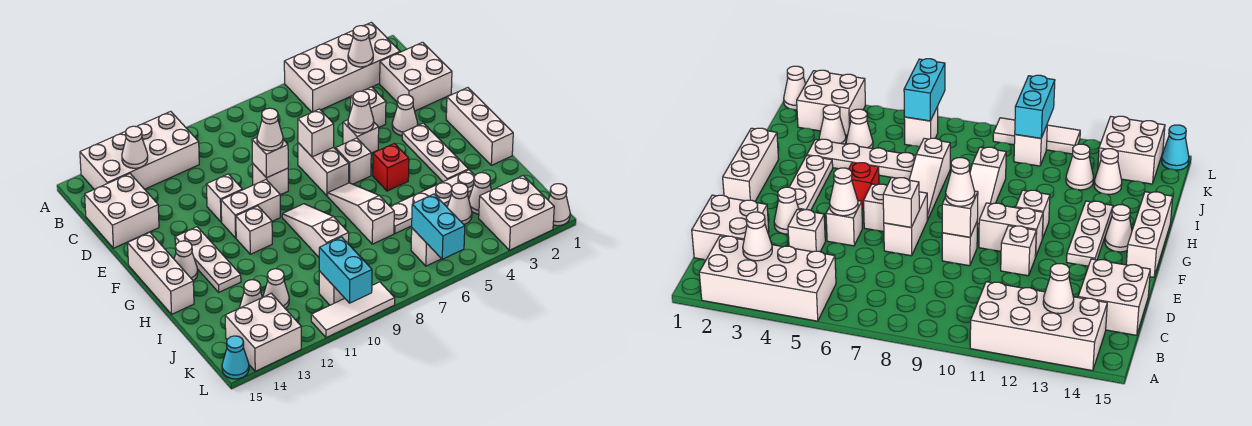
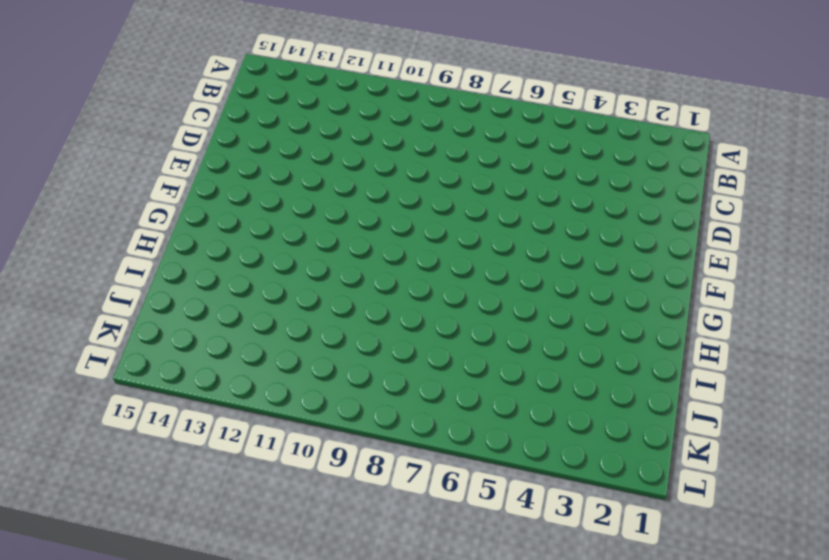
none -> white brick A2:B5 level 1
none -> white brick A11:B14 level 1
none -> white brick C1:D2 level 1
none -> white brick C14:D15 level 1

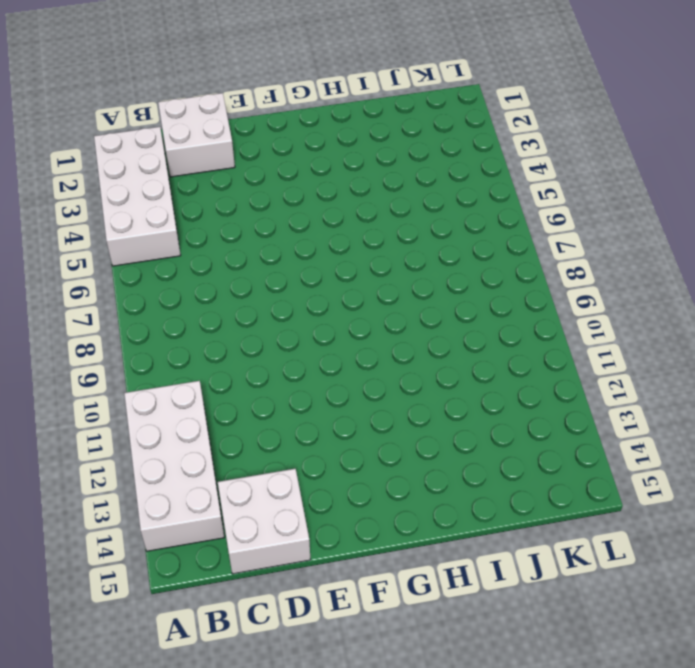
none -> white brick D4 level 1
none -> white cone E3 level 1
none -> white brick E5 level 1
none -> white brick E7:F7 level 1

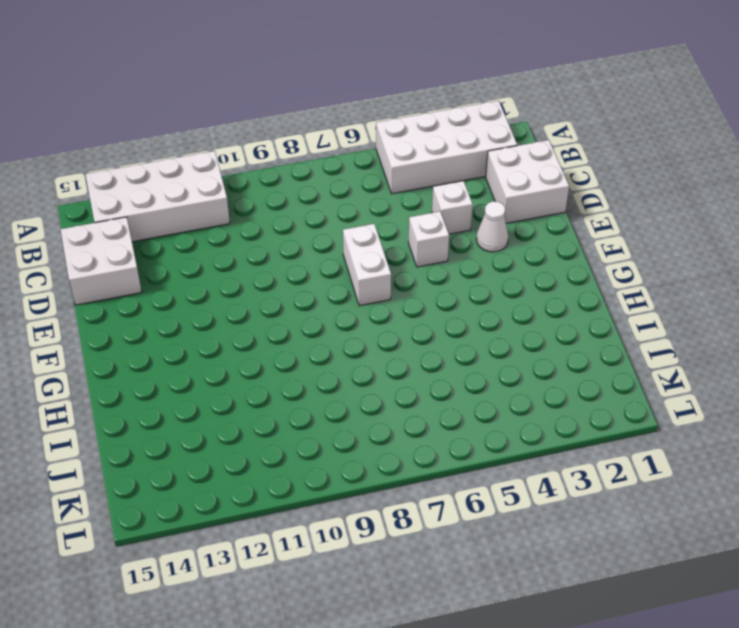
none -> white brick E9 level 1
none -> white brick E11 level 1
none -> white brick F1:H1 level 1
none -> white plate F3:H3 level 1

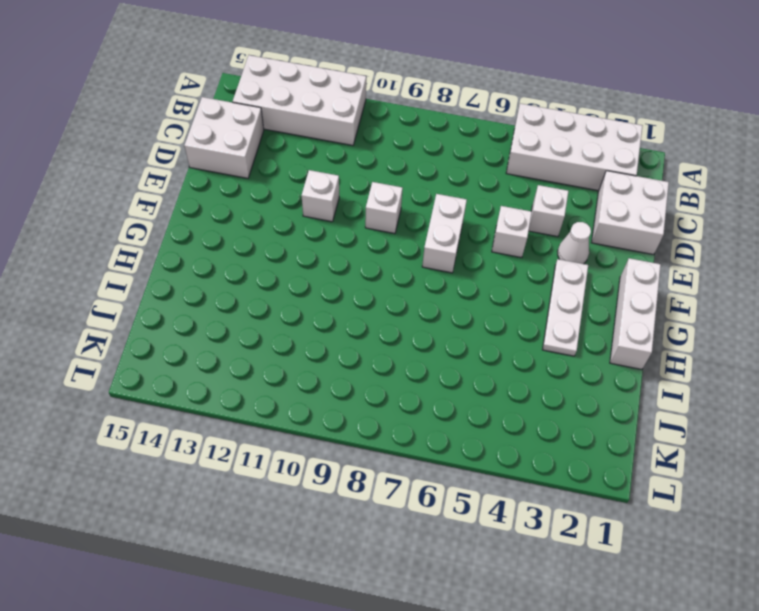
none -> white brick F6 level 1
none -> white brick F10:F11 level 1
none -> white plate F13:H13 level 1
none -> white brick F15:H15 level 1

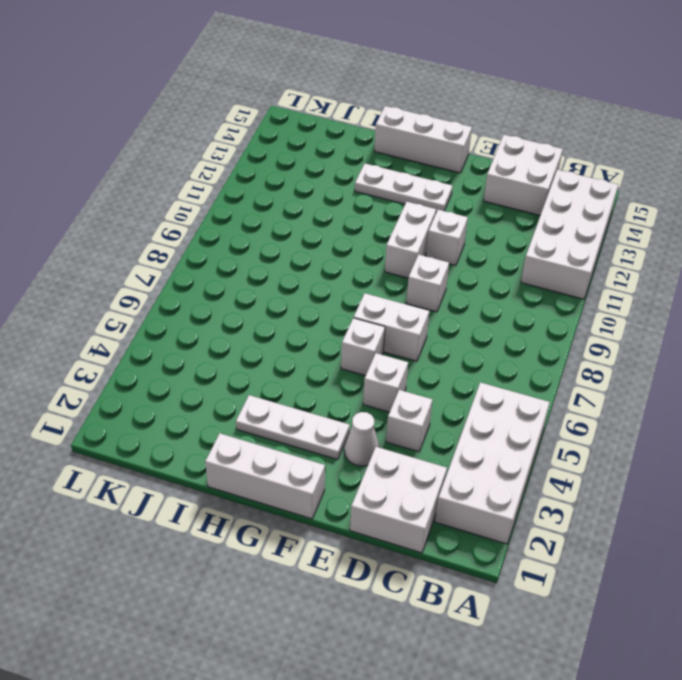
none -> red brick G5 level 1
none -> white slope G7:I7 level 1 top I
none -> white slope G9:I9 level 1 top I
none -> white brick G11 level 1

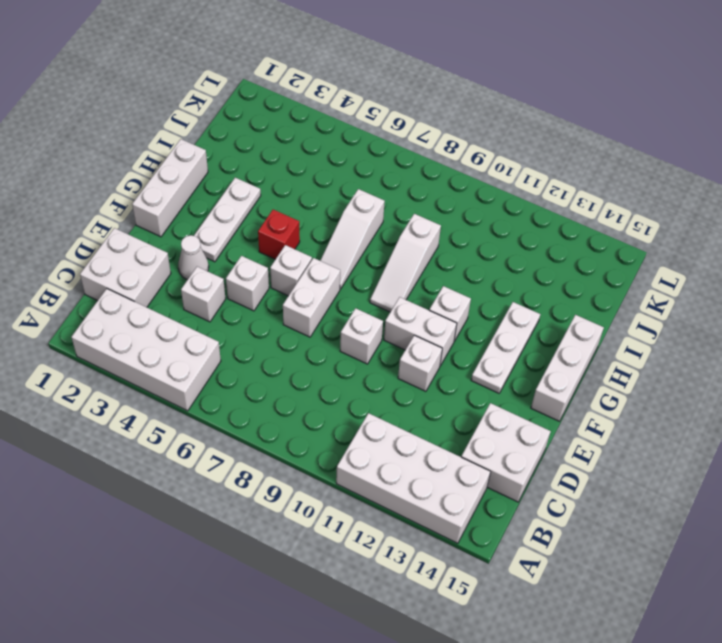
none -> white cone G14 level 1
none -> white plate I3:I6 level 1
none -> white cone J3 level 1
none -> white cone J4 level 1

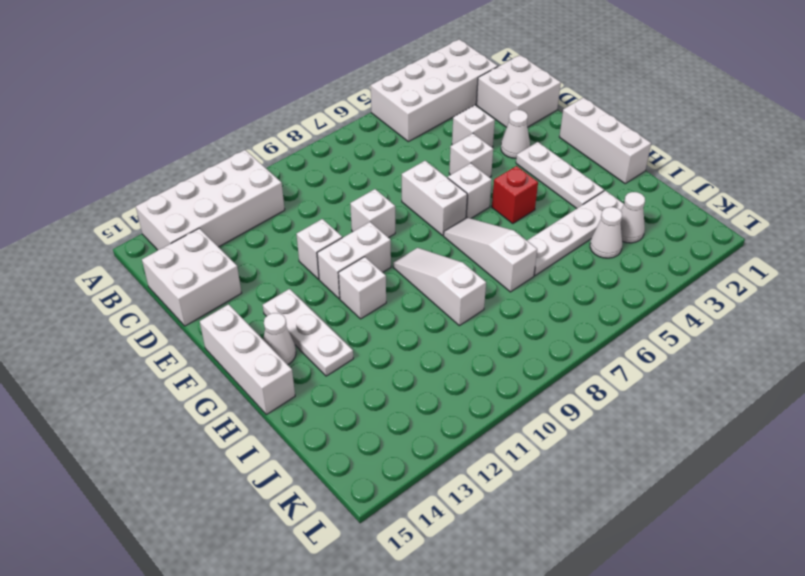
none -> white cone J12 level 1
none -> white cone J13 level 1
none -> white brick K2:L3 level 1
none -> white brick K6 level 1

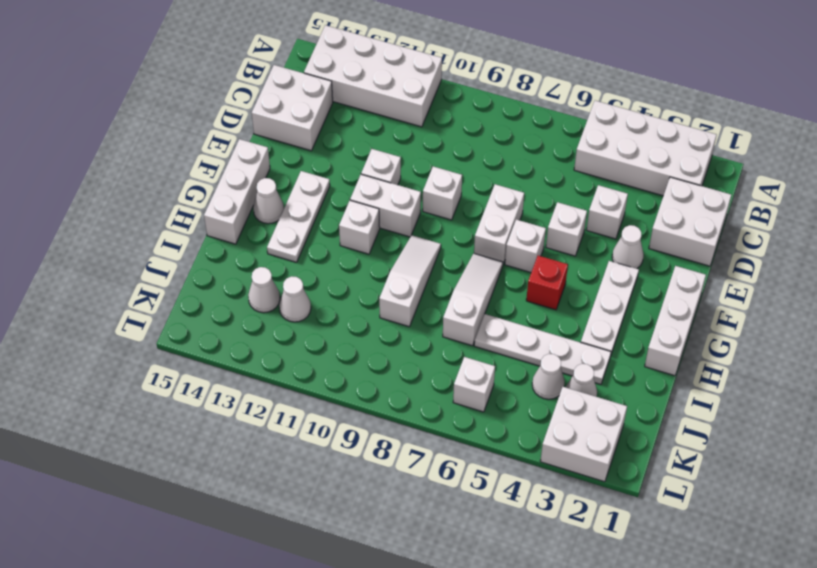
none -> white brick K10 level 1
none -> white brick K13:L14 level 1
none -> white cone L1 level 1
none -> white tile L9:L11 level 1

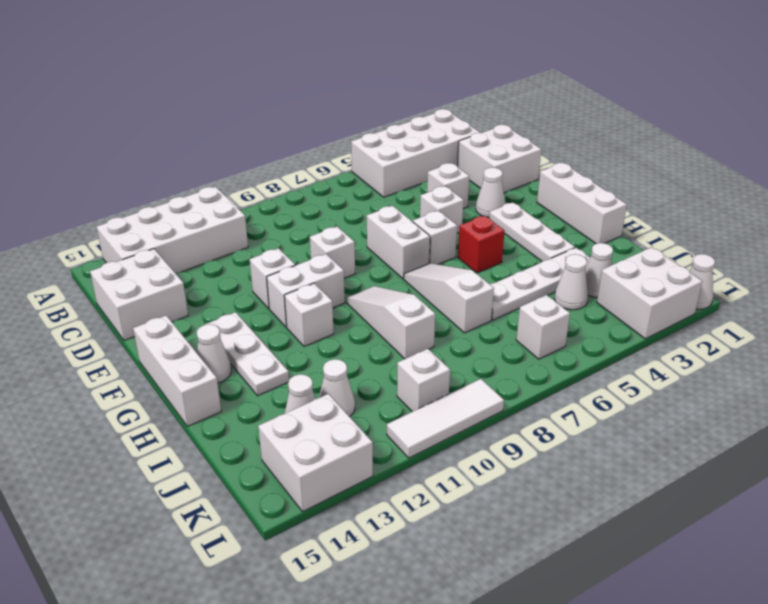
none -> cyan cone L15 level 1
none -> white cone B3 level 2
none -> white cone B13 level 2
none -> white cone E5 level 2

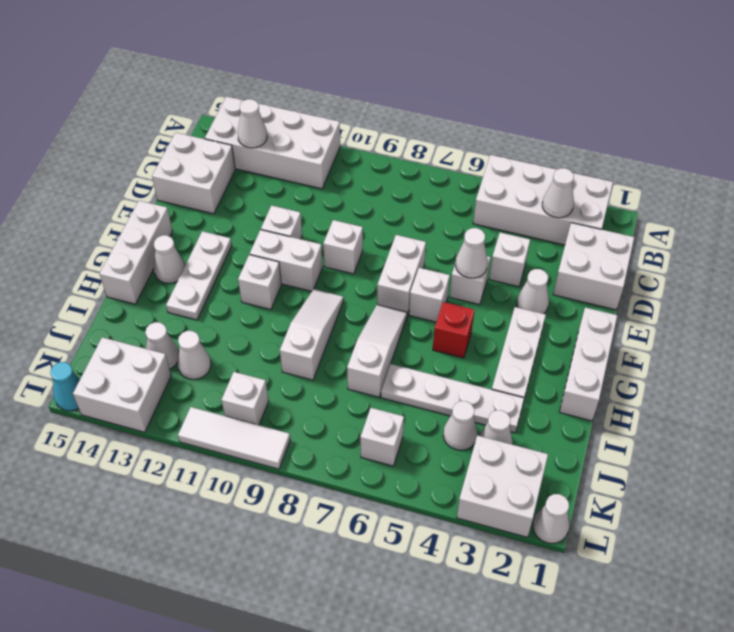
none -> white brick E7 level 2
none -> white brick E9 level 2
none -> cyan brick K6:L6 level 2
none -> cyan brick K10:L10 level 2

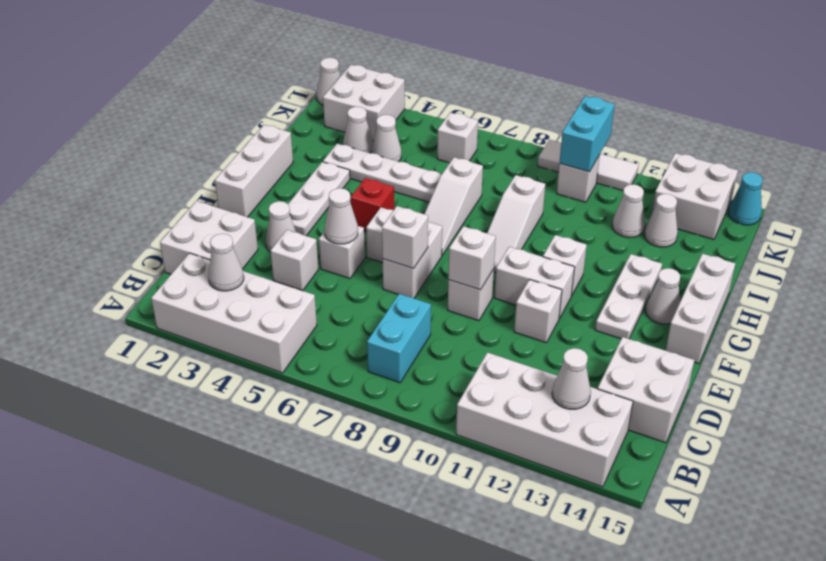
cyan brick B8:C8 level 1 -> cyan brick K6:L6 level 2
none -> white cone E9 level 3

